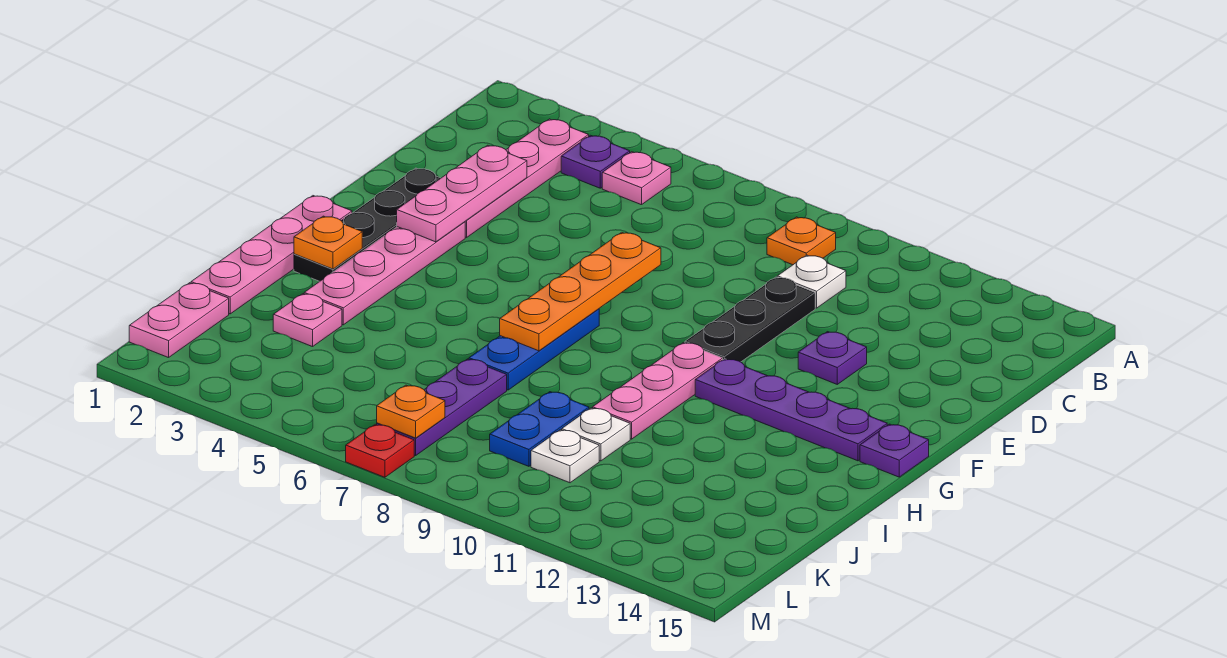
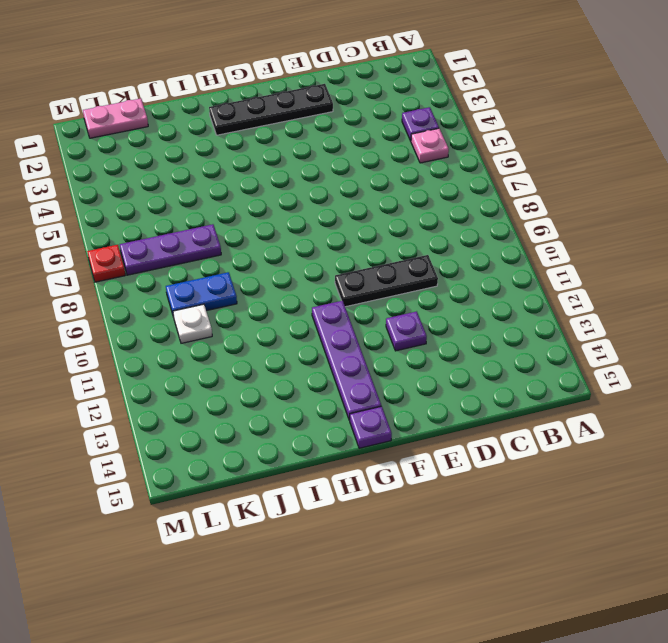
none -> pink plate B3:E3 level 1
none -> orange plate B9 level 1
none -> white plate C10 level 1

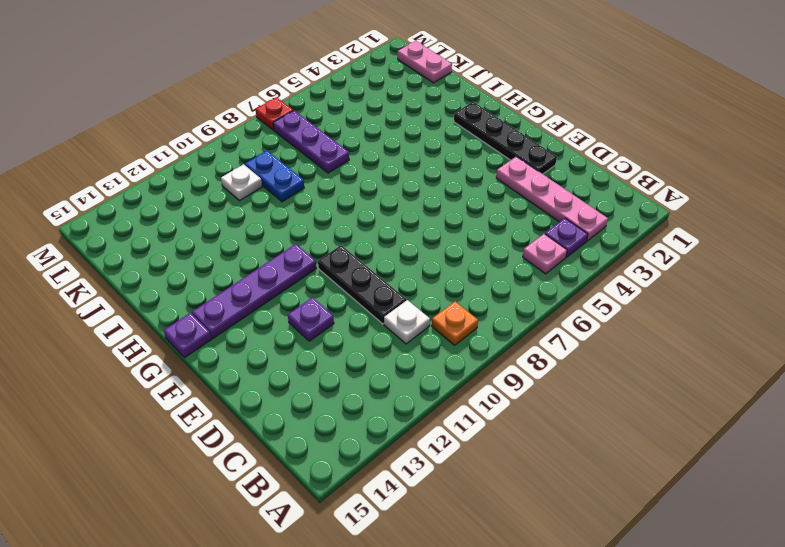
none -> pink plate F3:I3 level 1
none -> pink plate G1:J1 level 1
none -> blue plate G7:I7 level 1

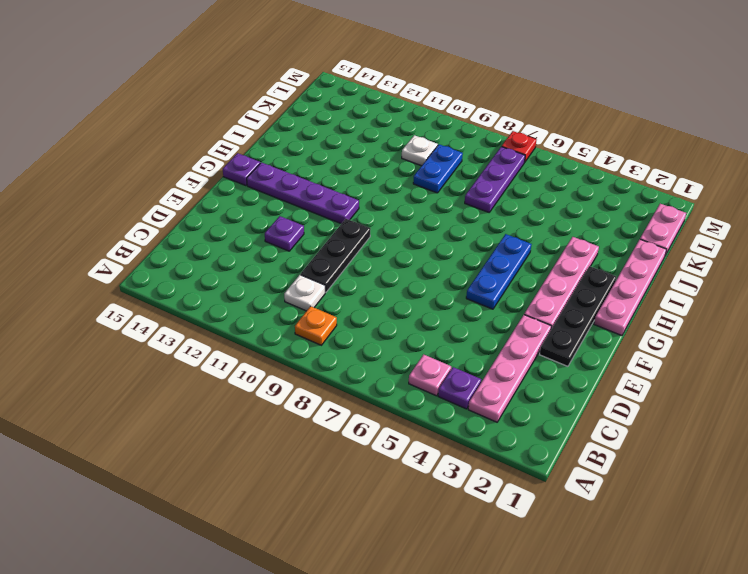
blue plate F5:H5 level 1 -> blue plate G7:I7 level 1
none -> pink plate G10:I10 level 1
none -> pink plate J3 level 1
none -> white plate J10 level 1

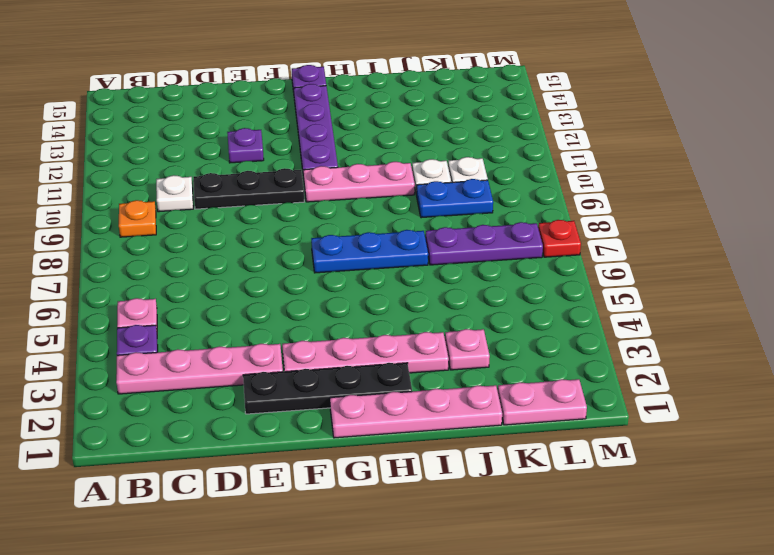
none -> pink plate D3:F3 level 2
none -> orange plate E7:H7 level 2
none -> orange plate H2 level 2

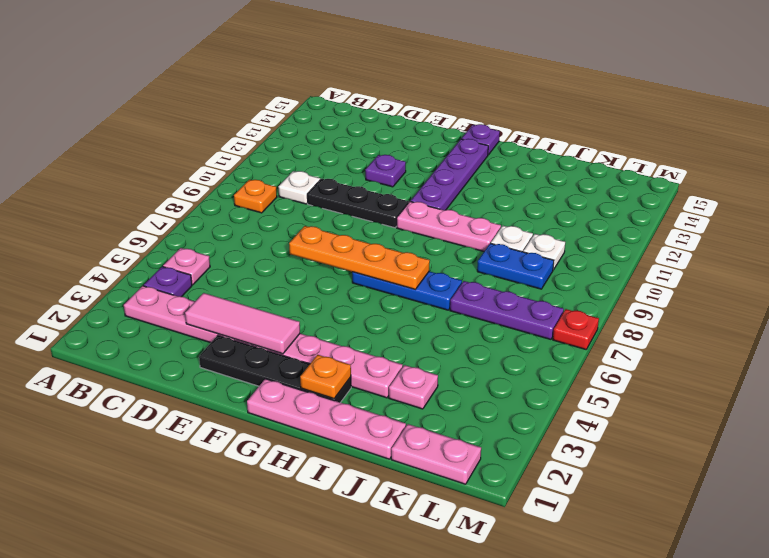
pink tile D3:F3 level 2 -> pink plate D3:F3 level 2
none -> orange plate L7 level 2

